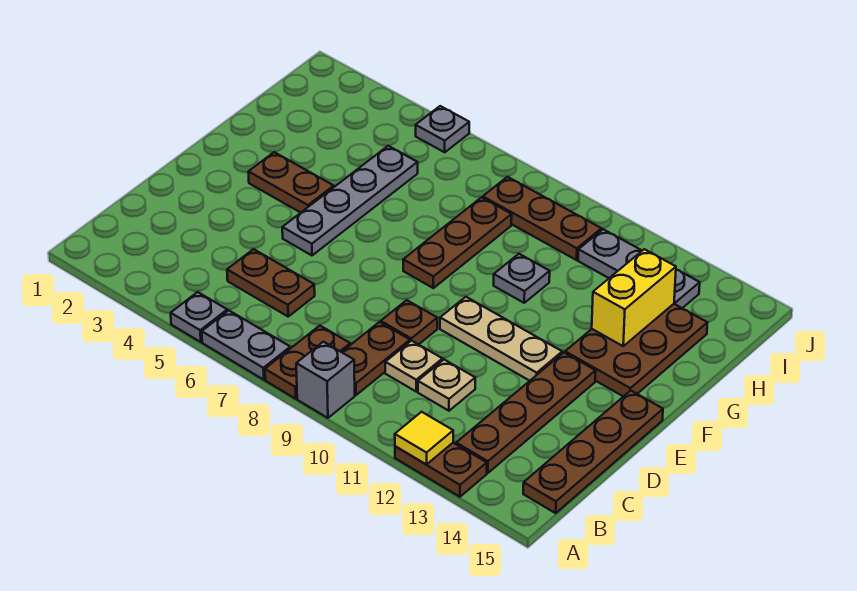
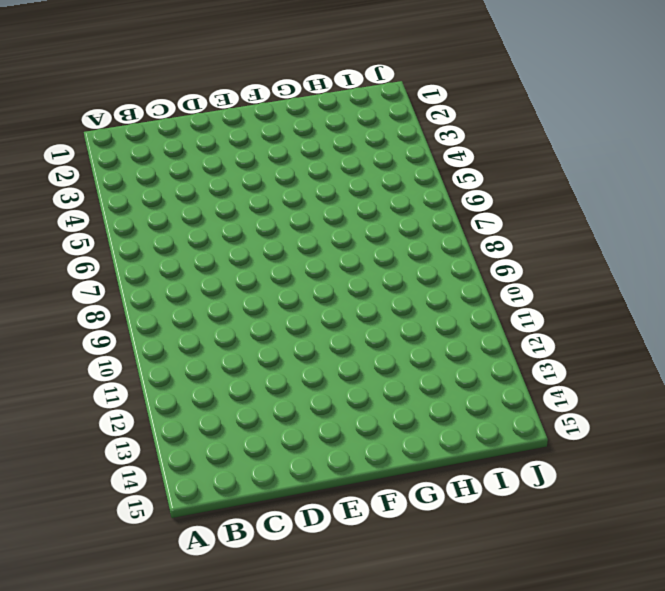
none -> grey plate A5 level 1
none -> grey plate A6:A7 level 1
none -> brown plate A8:B8 level 1

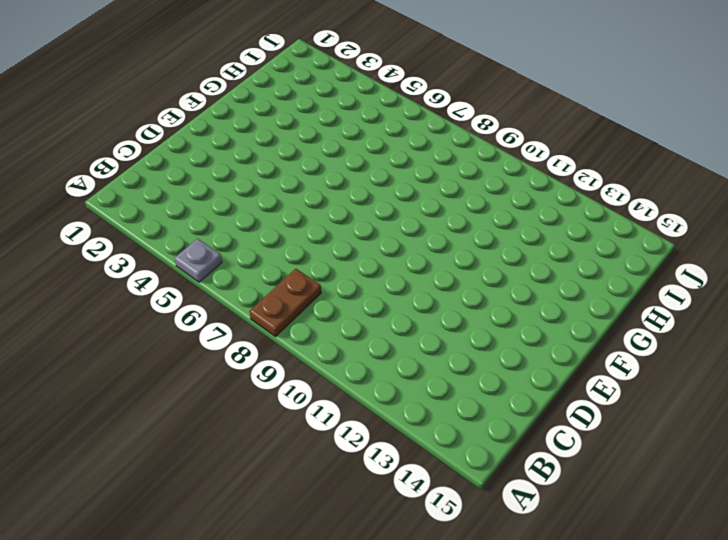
none -> grey plate A6:A7 level 1
none -> grey brick A9 level 1
none -> brown plate A12:A13 level 1

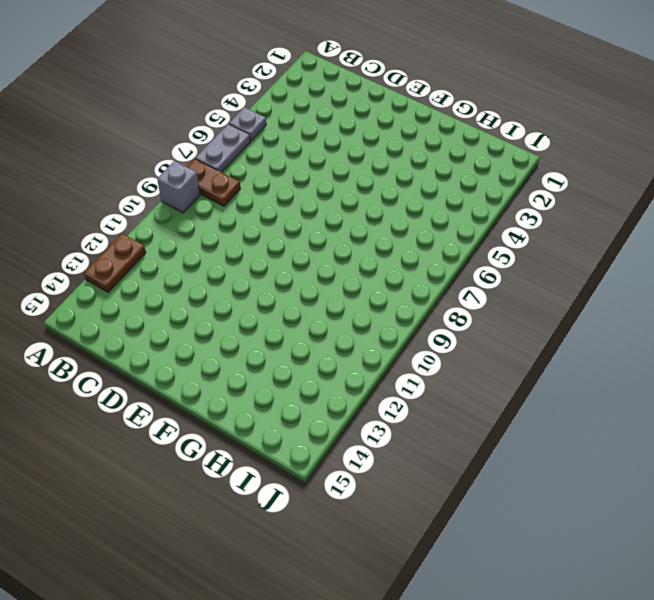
none -> brown plate B9:C9 level 1
none -> brown plate B13:E13 level 1
none -> brown plate B15:E15 level 1

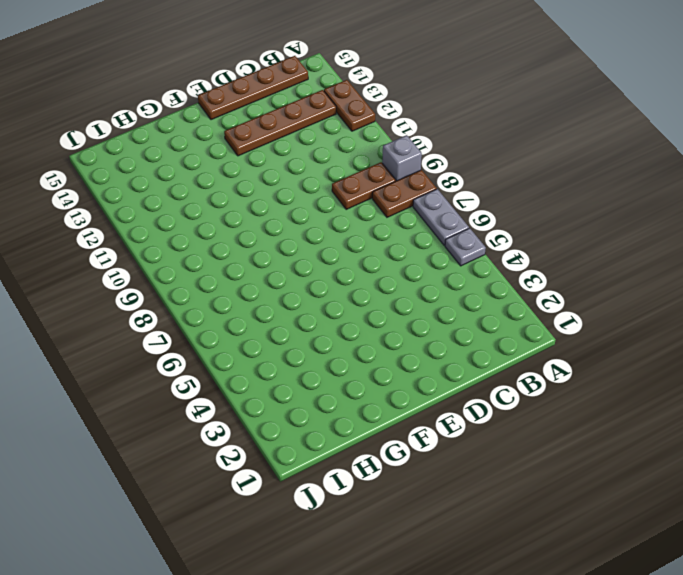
none -> brown plate C5:C6 level 1
none -> tan plate C10 level 1
none -> tan plate C11 level 1

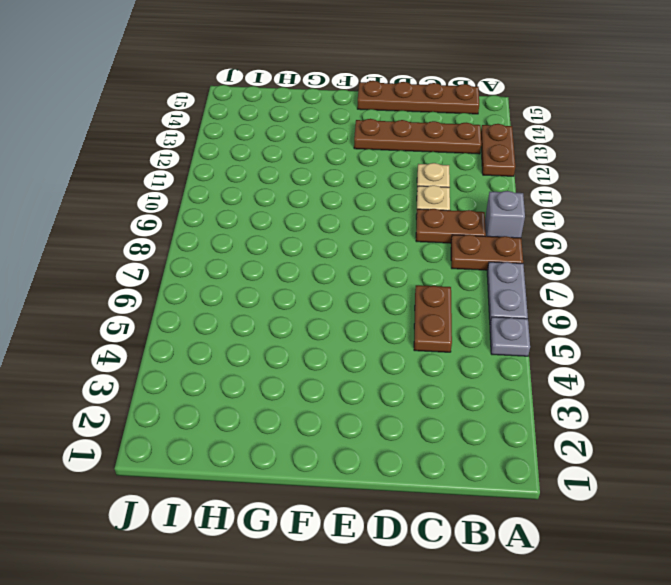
none -> brown plate D9 level 1
none -> grey plate E5:H5 level 1
none -> tan plate E10:E12 level 1

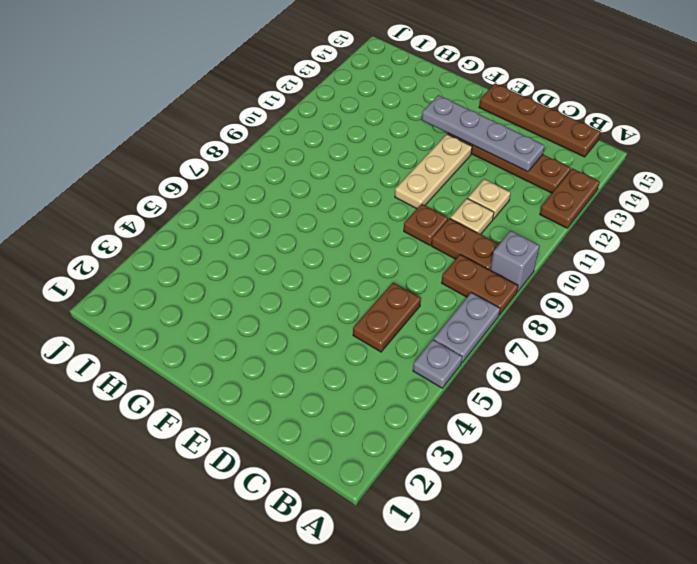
grey plate C13:F13 level 2 -> grey plate E5:H5 level 1
none -> brown plate F3:F4 level 1
none -> brown plate F8:H8 level 1
none -> brown plate F13:H14 level 1

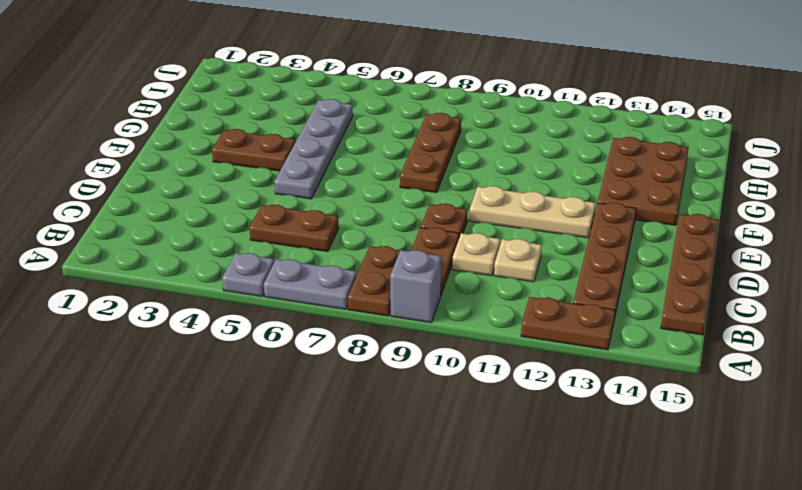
none -> grey plate G10 level 1
none -> brown plate I8:I10 level 1
none -> grey plate I11:I13 level 1

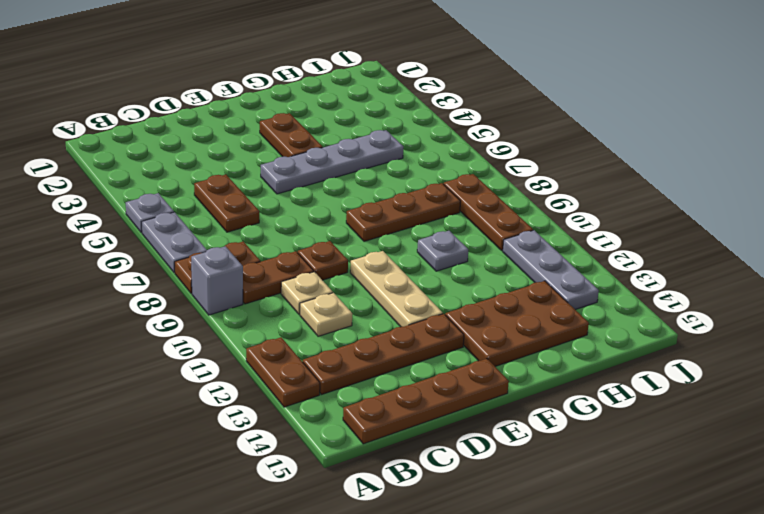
none -> grey plate J5 level 1
none -> yellow tile A12 level 2
none -> yellow brick G13:H13 level 2

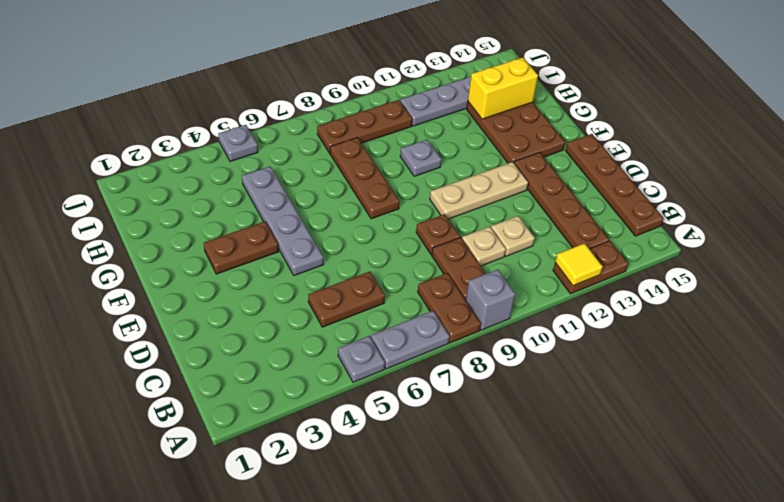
yellow brick H13:H14 level 2 -> yellow brick G13:H13 level 2

